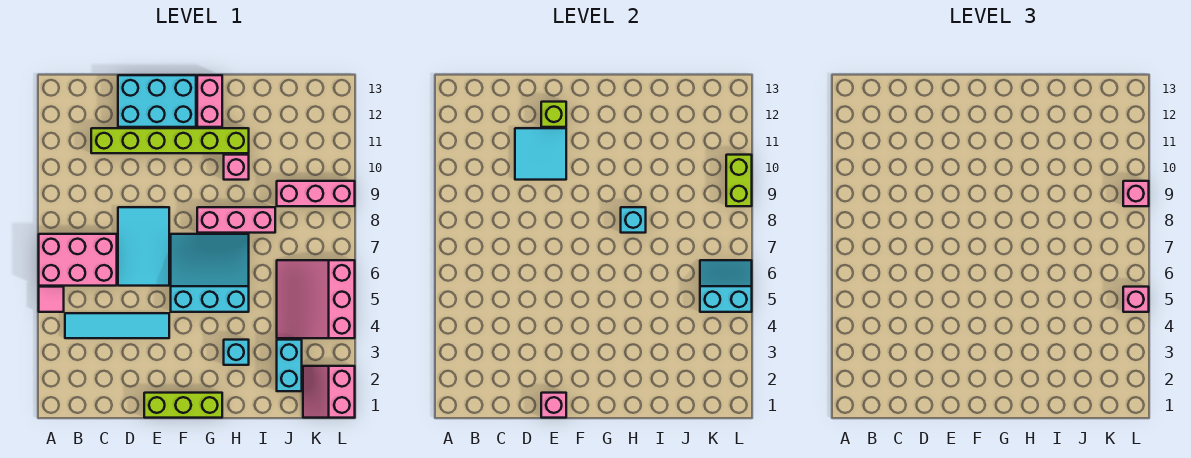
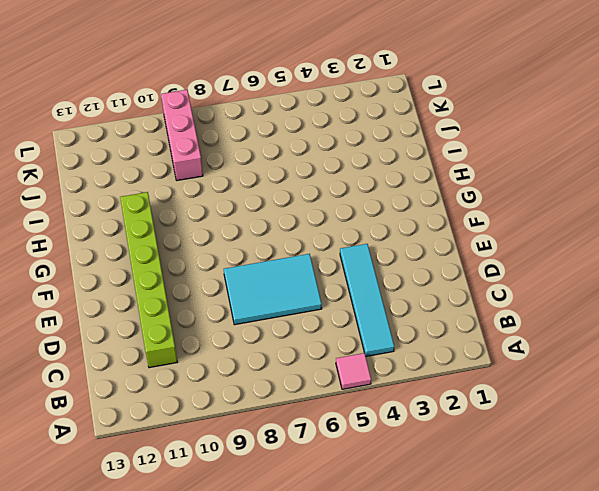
none -> pink brick A6:C7 level 1
none -> cyan brick D12:F13 level 1
none -> lime brick E1:G1 level 1

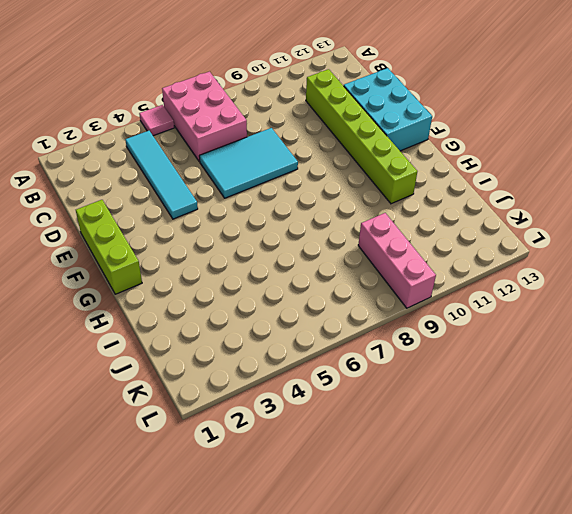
none -> cyan slope F5:H7 level 1 top 5
none -> pink brick G8:I8 level 1
none -> pink brick G12:G13 level 1

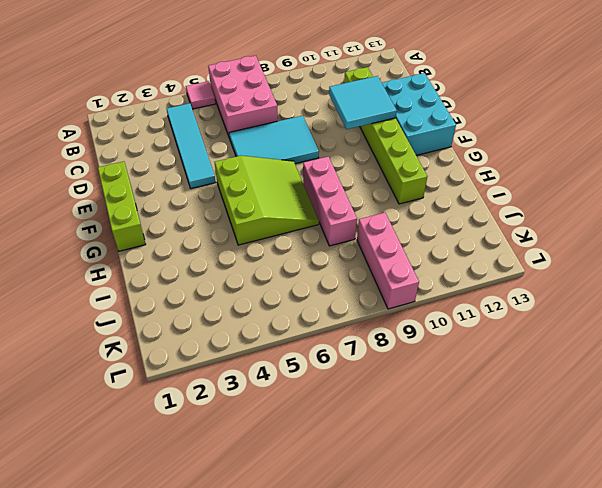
lime slope F5:H7 level 1 top 5 -> cyan slope F5:H7 level 1 top 5
none -> pink brick G12:G13 level 1
none -> cyan brick H3 level 1
none -> pink brick H10 level 1

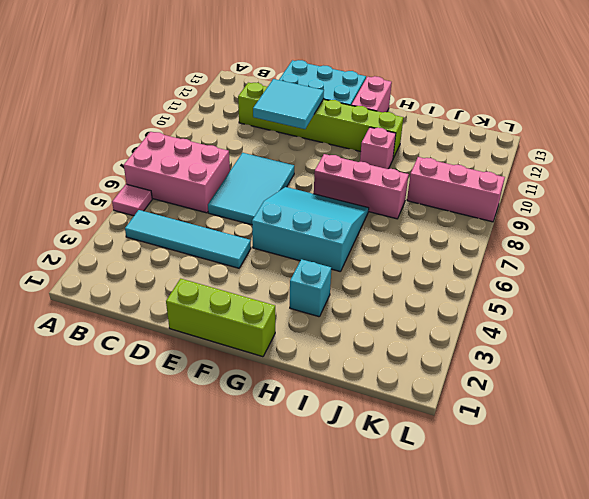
none -> cyan brick J2:J3 level 1
none -> pink slope J4:L6 level 1 top L
none -> pink slope K1:L2 level 1 top L

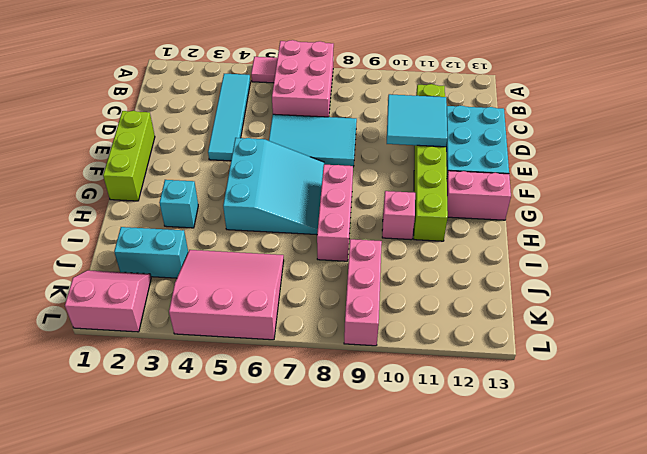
none -> pink brick E1 level 2
none -> lime brick E12 level 2
none -> cyan brick H8 level 2

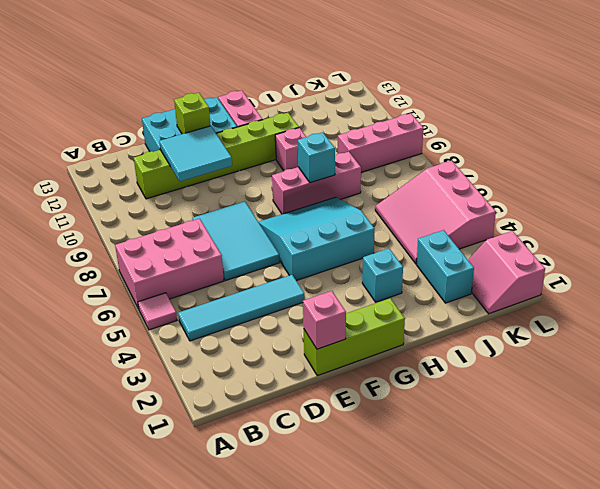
none -> cyan slope K5:L6 level 2 top 5
none -> lime brick L9:L10 level 2
none -> pink brick L5 level 3

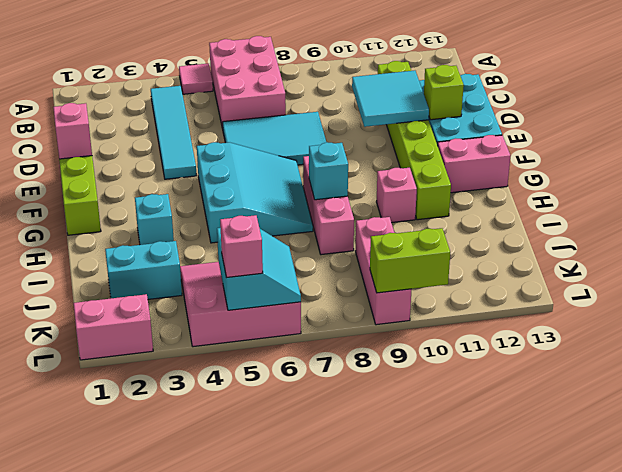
none -> pink brick L9 level 3

